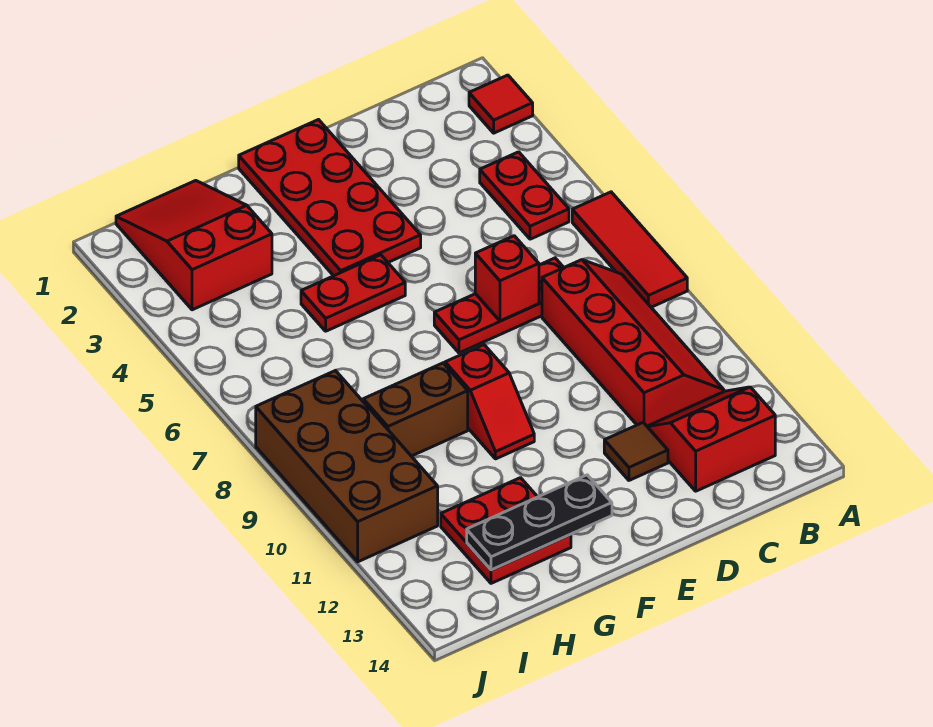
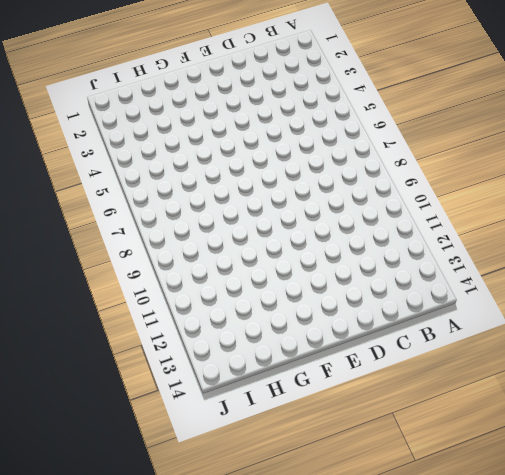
none -> red tile A2 level 1
none -> red tile A6:A8 level 1
none -> red plate B4:B5 level 1

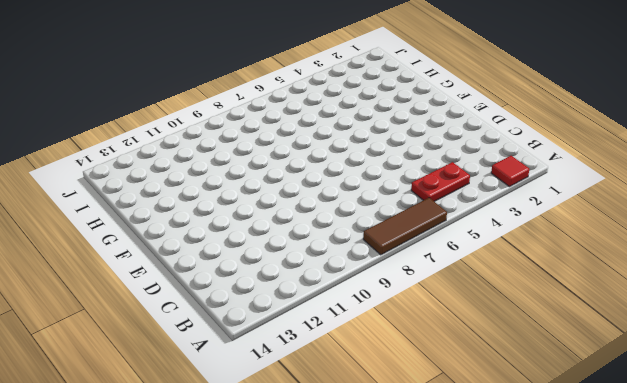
brown tile A6:A8 level 1 -> red tile A6:A8 level 1
none -> red slope B8:C11 level 1 top C
none -> red slope B12:C13 level 1 top 13
none -> red plate C7:E7 level 1

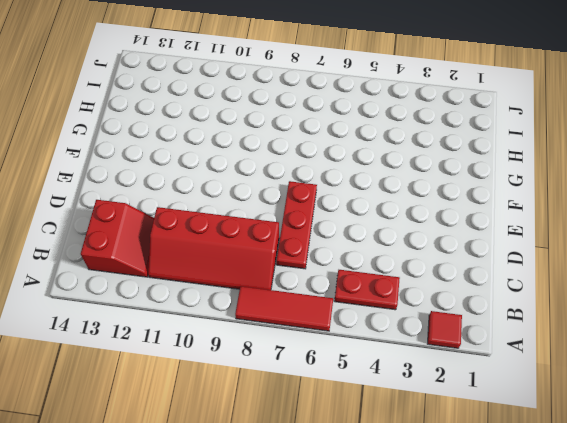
none -> brown tile D12 level 1
none -> red plate E1:F4 level 1
none -> red plate F5:G5 level 1

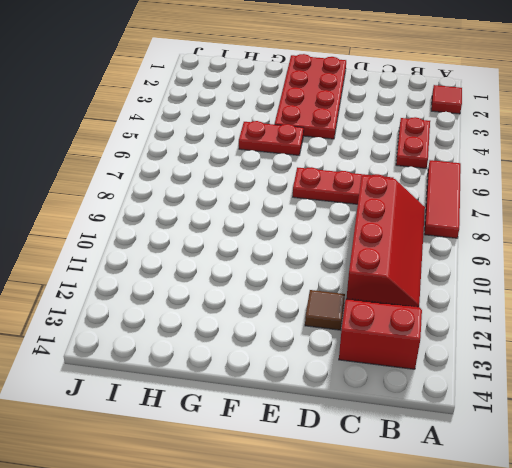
none -> red slope F9:F10 level 1 top 9
none -> brown brick G9:H9 level 1
none -> red plate G12:H13 level 1

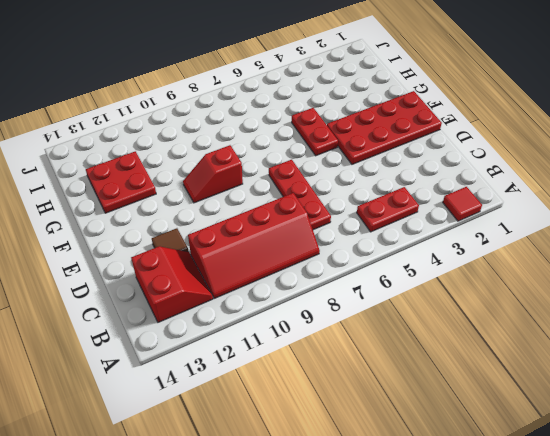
none -> red tile A6:A8 level 1
none -> brown brick G9:H9 level 1
none -> red slope H1:I3 level 1 top 3

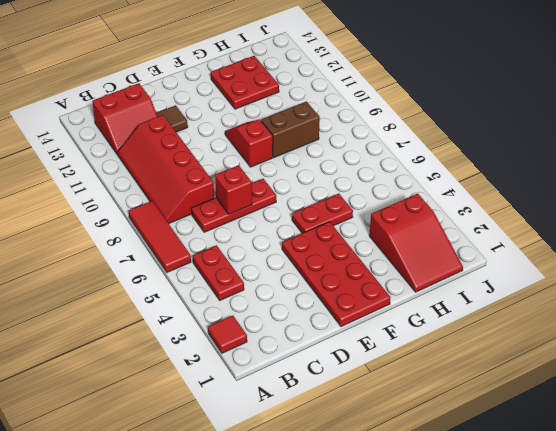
none -> brown brick I8:J11 level 1
none -> black plate F13:H13 level 2

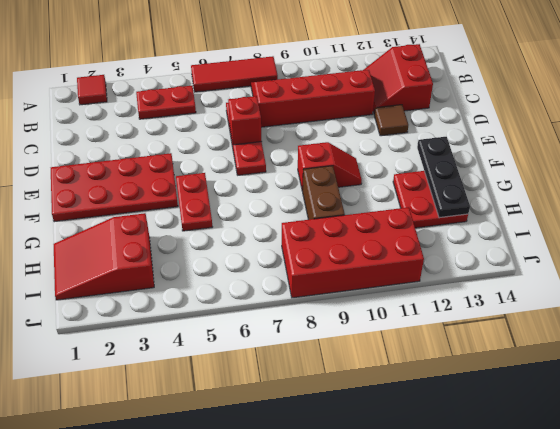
red brick I8:J11 level 1 -> brown brick I8:J11 level 1

